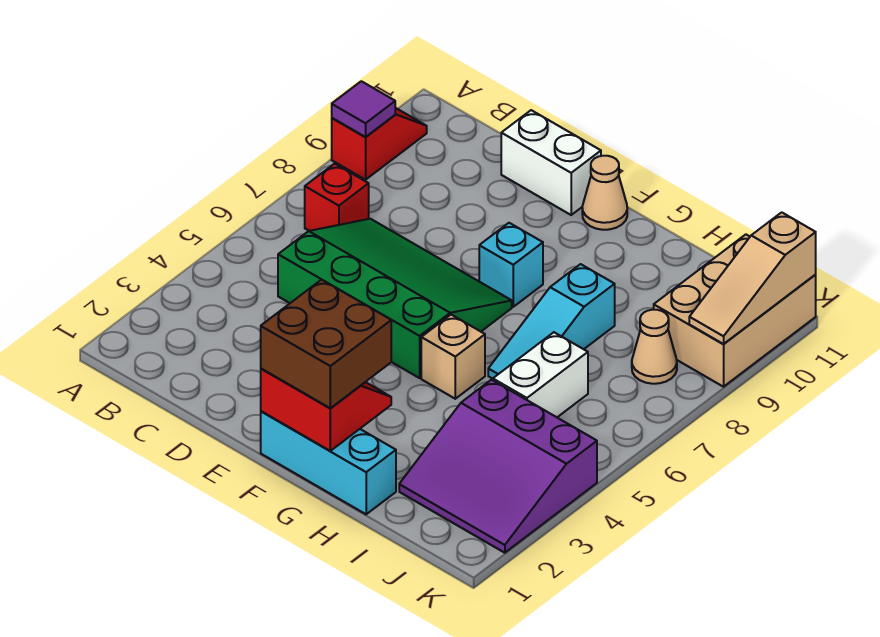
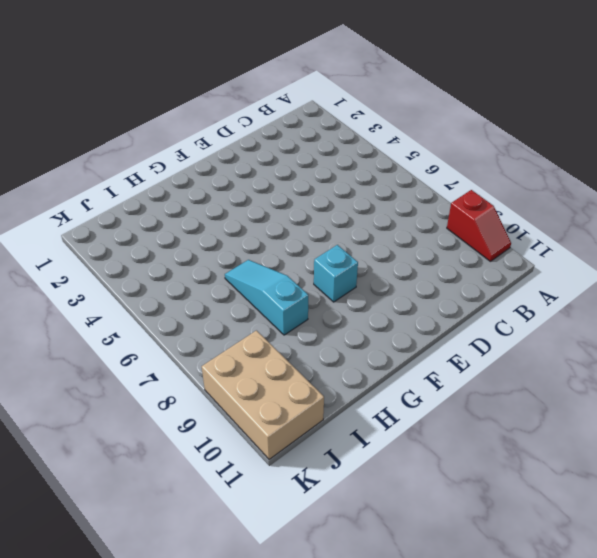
none -> red brick B7 level 1
none -> green slope C5:F7 level 1 top 5
none -> white brick D11:E11 level 1

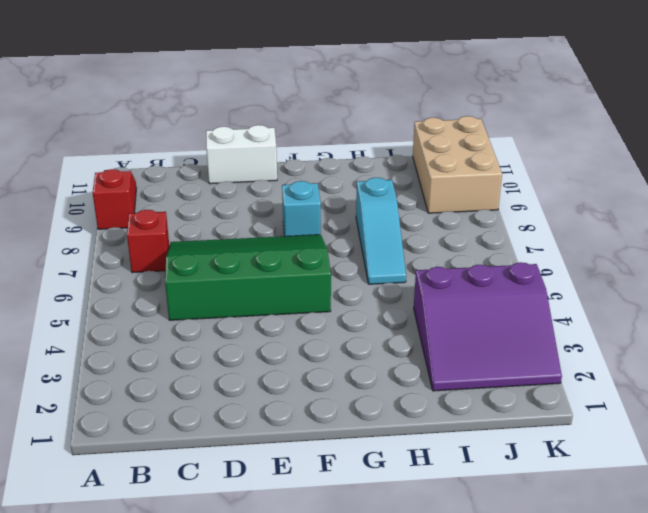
none -> cyan brick F1:H1 level 1
none -> tan cone F11 level 1
none -> tan brick G5 level 1

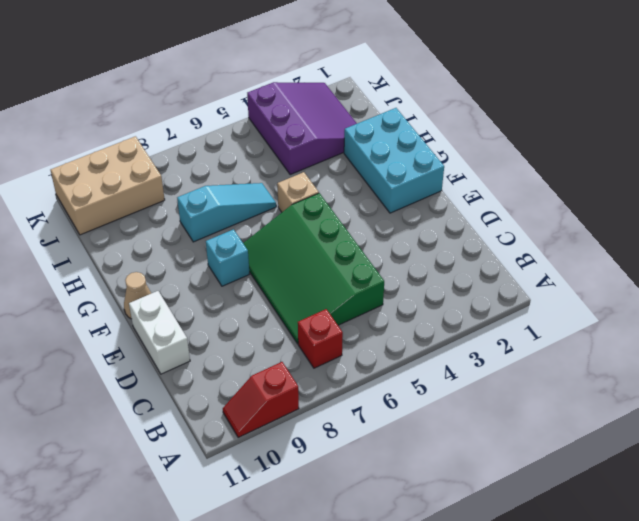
cyan brick F1:H2 level 1 -> cyan brick F1:H1 level 1
none -> white brick I5:I6 level 1
none -> tan cone J8 level 1
none -> purple tile A9 level 2

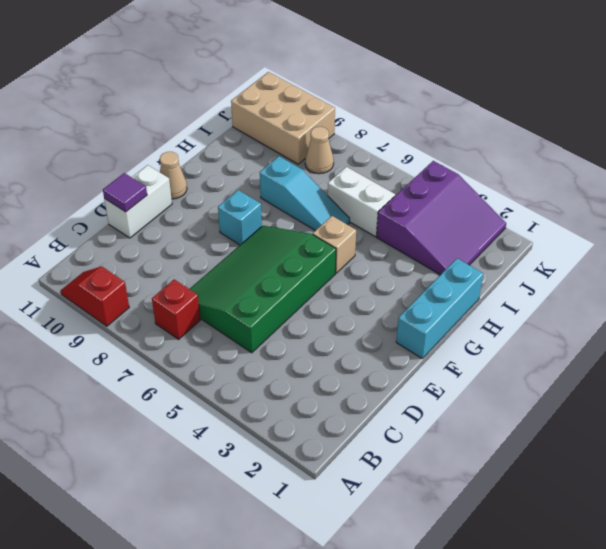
purple tile D11 level 2 -> purple tile A9 level 2
none -> red slope F1:G2 level 2 top 1
none -> tan slope K9:K11 level 2 top 11
none -> brown brick F1:G2 level 3

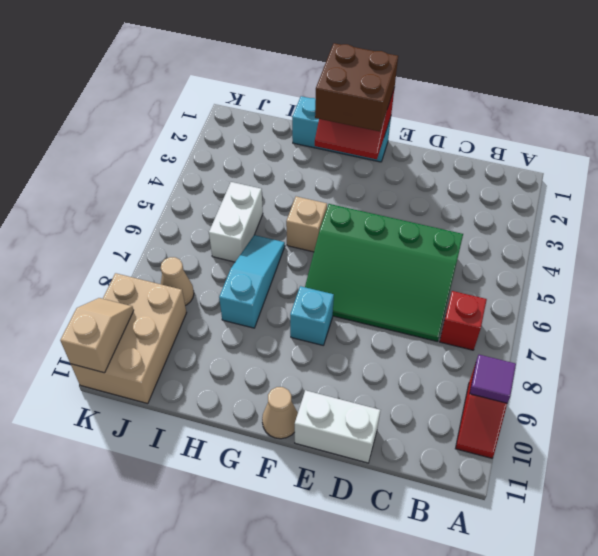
tan slope K10:K11 level 2 top 11 -> tan slope K9:K11 level 2 top 11
none -> purple slope I2:K4 level 1 top 4

